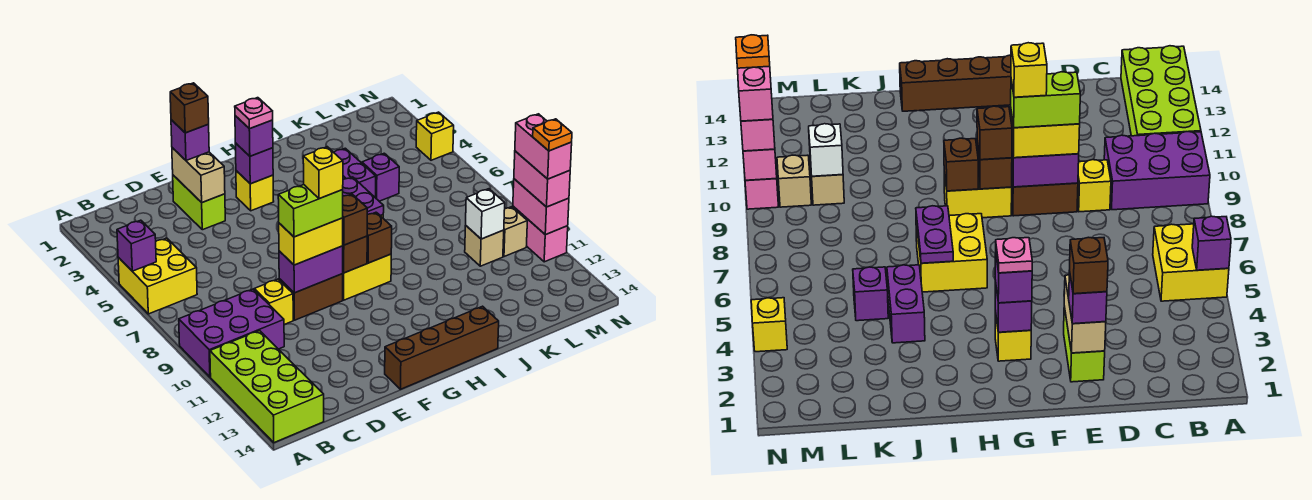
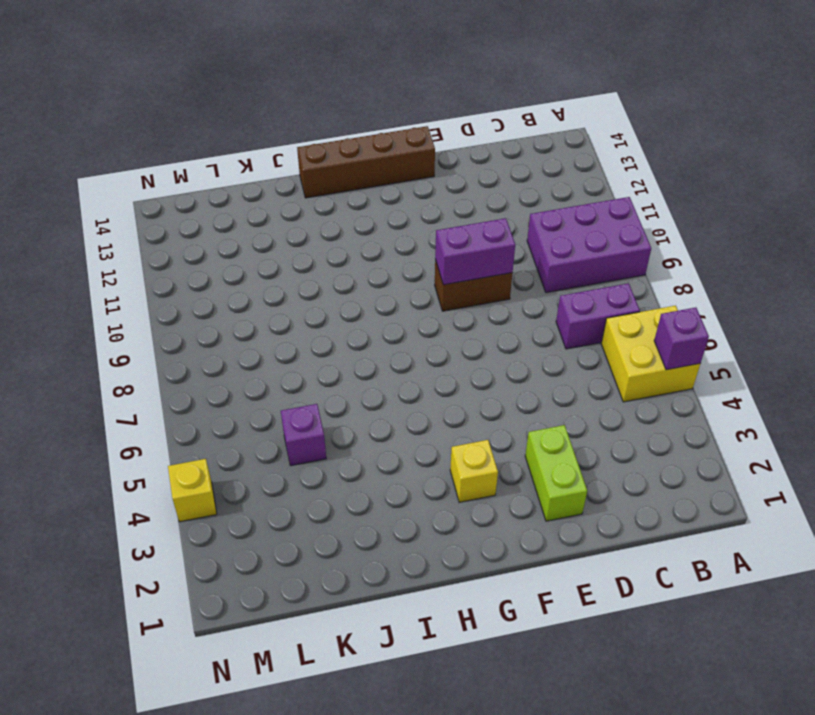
purple brick B7:C7 level 1 -> purple brick J4:J5 level 1
none -> lime brick A11:B14 level 1
none -> yellow brick D9 level 1
none -> yellow brick G9:H9 level 1
none -> yellow brick H6:I7 level 1

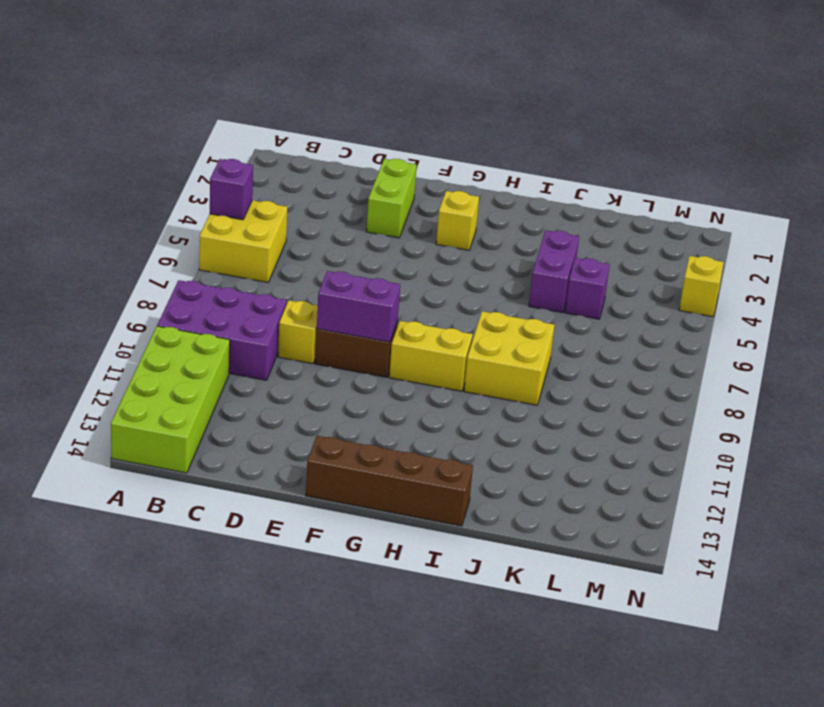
yellow brick I8:J9 level 1 -> yellow brick H6:I7 level 1
none -> tan brick L10 level 1
none -> tan brick M10 level 1
none -> pink brick N10:N11 level 1
none -> tan brick E2:E3 level 2

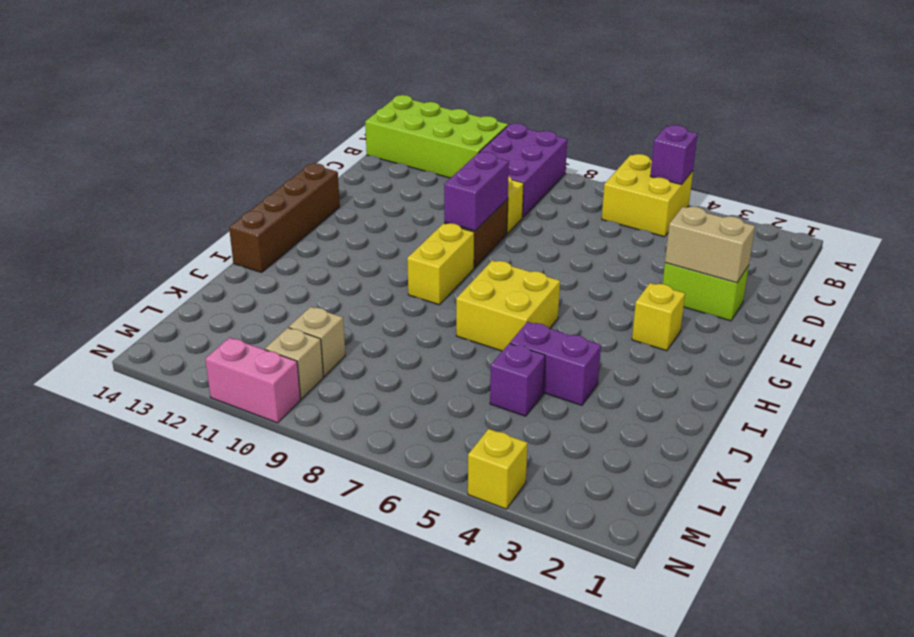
none -> purple brick G3 level 2
none -> brown brick G9 level 2
none -> brown brick H9 level 2
none -> purple plate I6:I7 level 2

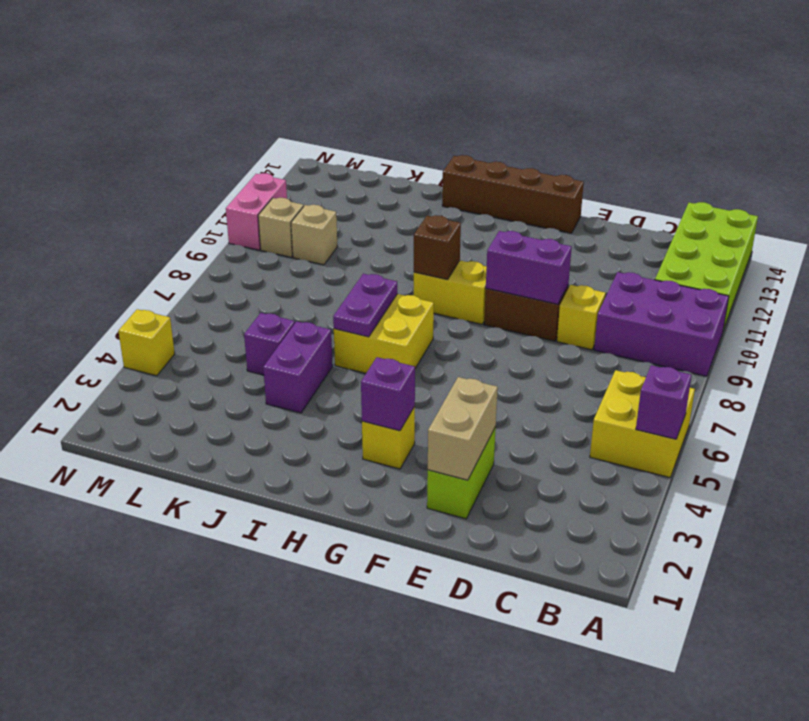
none -> brown brick G9 level 2
none -> white brick L10 level 2
none -> pink brick N10:N11 level 2
none -> purple brick E2 level 3

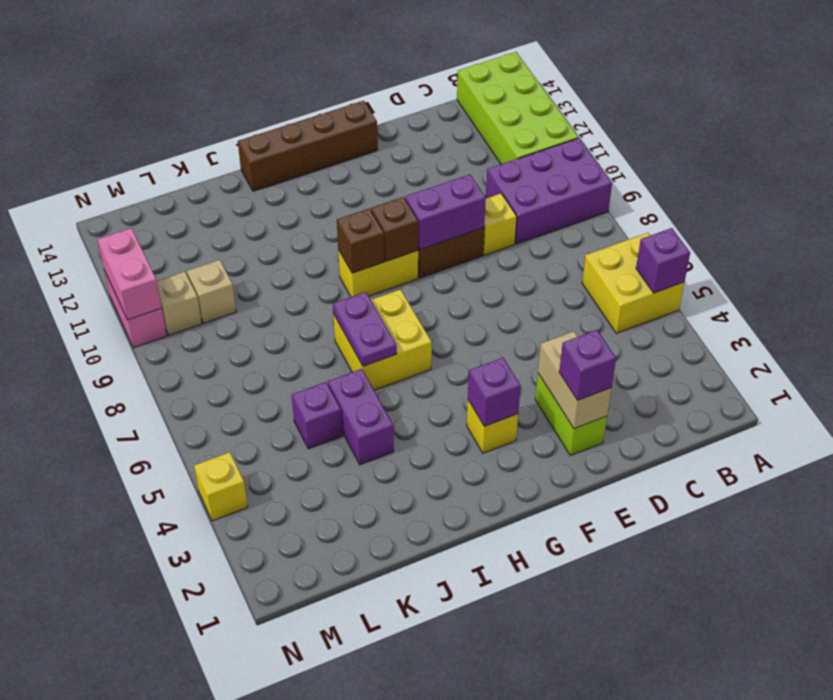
none -> white brick L10 level 2
none -> yellow brick E9:F9 level 3
none -> purple brick G3 level 3
none -> brown brick G9 level 3

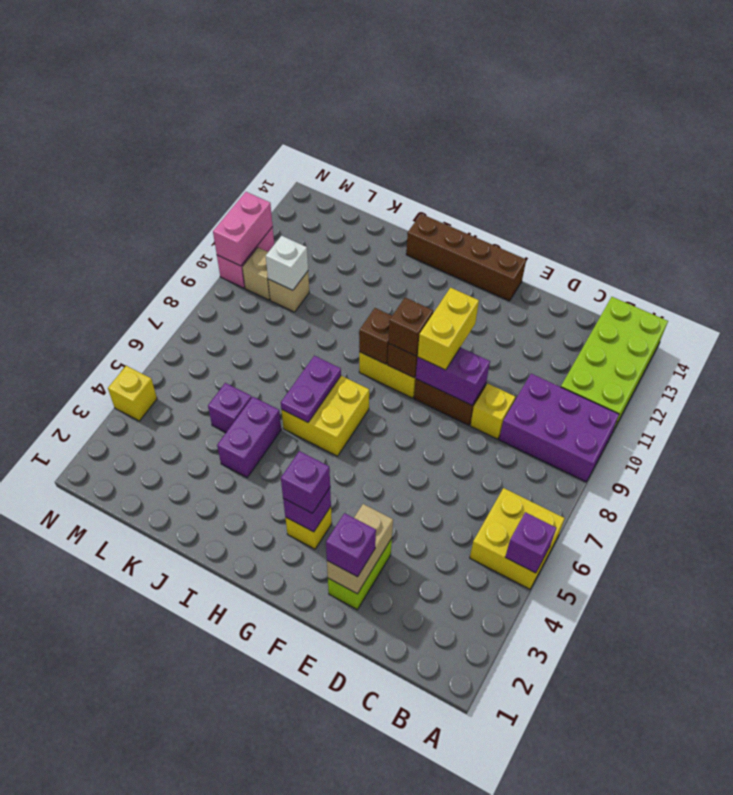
yellow brick F9:F10 level 3 -> yellow brick E9:F9 level 3
none -> pink brick N10:N11 level 3
none -> brown brick E2 level 4
none -> lime brick E9:F9 level 4
none -> pink plate G3 level 4

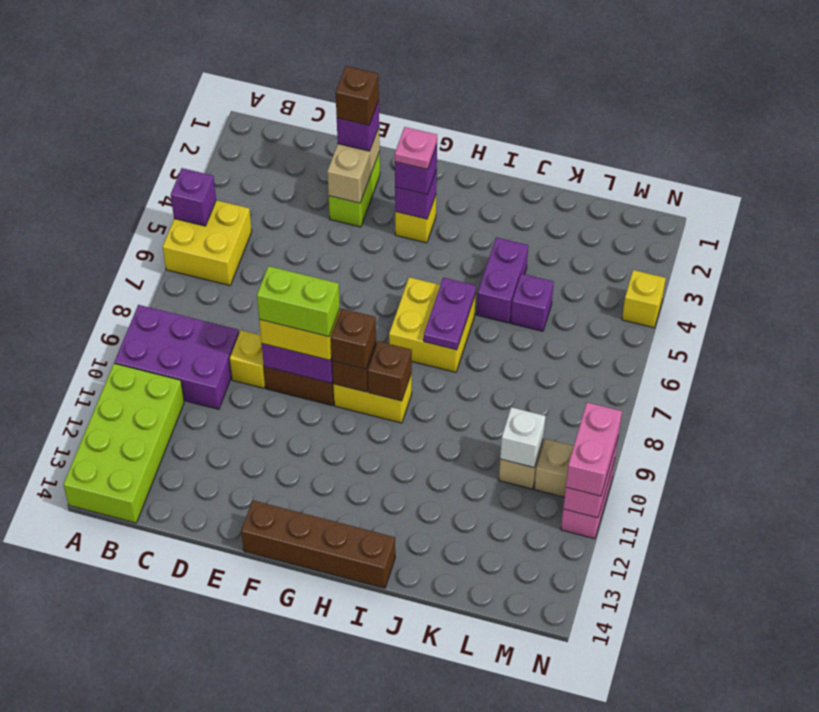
none -> pink brick N10:N11 level 4
none -> yellow brick F9 level 5
none -> orange plate N11 level 5

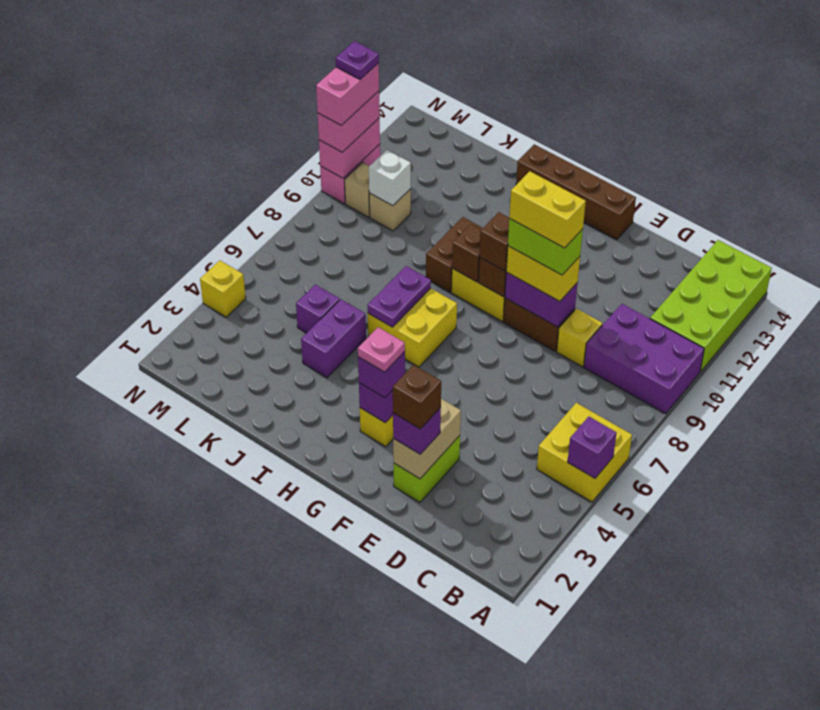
yellow brick E9:F9 level 5 -> yellow brick F9 level 5
brown brick I9:I10 level 1 -> none
purple plate N11 level 5 -> orange plate N11 level 5

